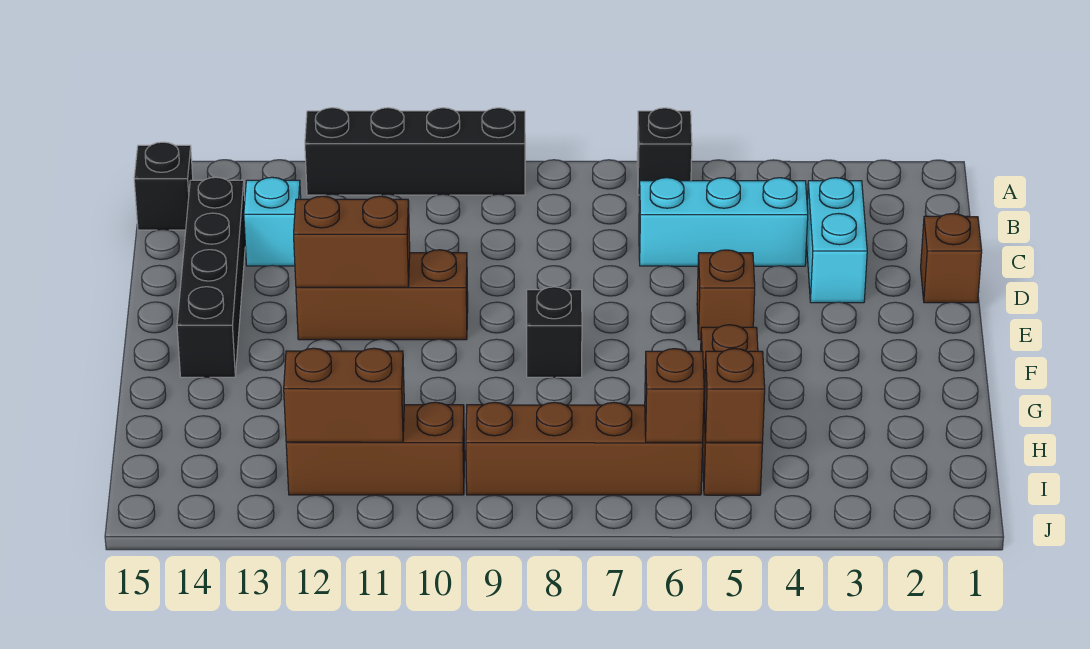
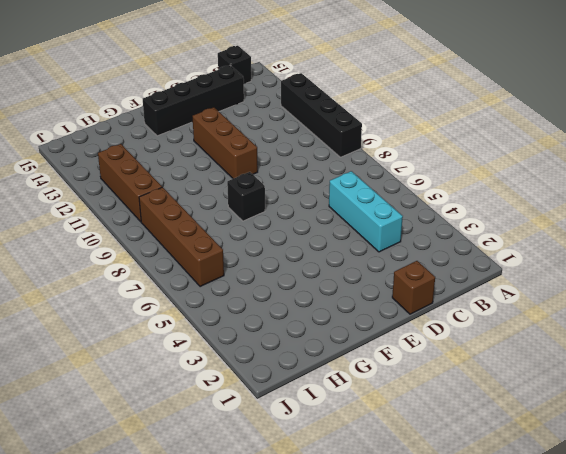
none -> black brick A6 level 1
none -> cyan brick C3:D3 level 1
none -> cyan brick C13 level 1

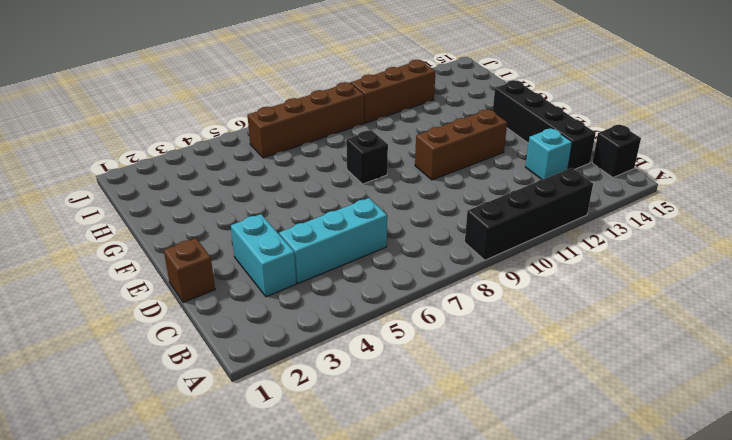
none -> black brick A6 level 1
none -> brown brick E5 level 1
none -> brown brick G5:I5 level 1

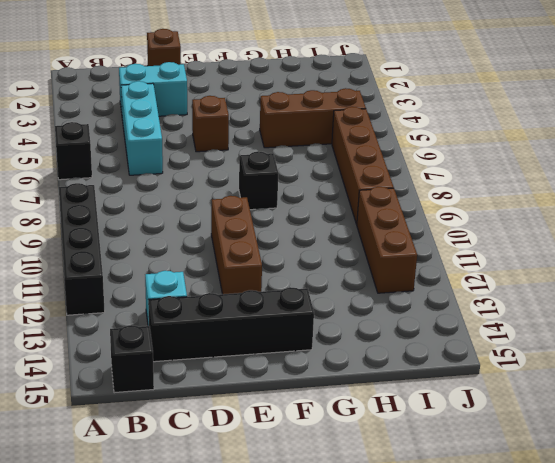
none -> brown brick E11:E12 level 2
none -> brown brick I5 level 2
none -> brown brick I6 level 2

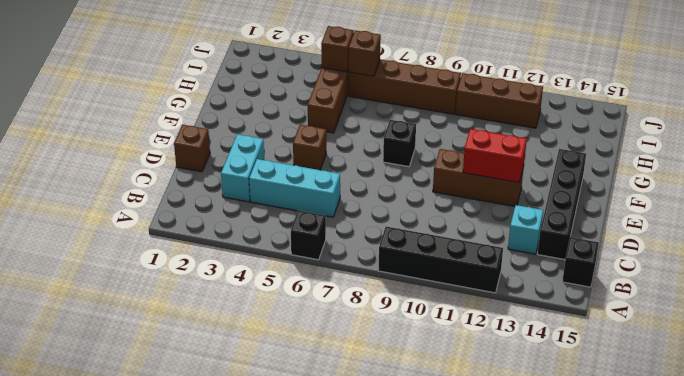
red brick E11:E12 level 2 -> brown brick E11:E12 level 2
none -> brown brick I11:I12 level 2

